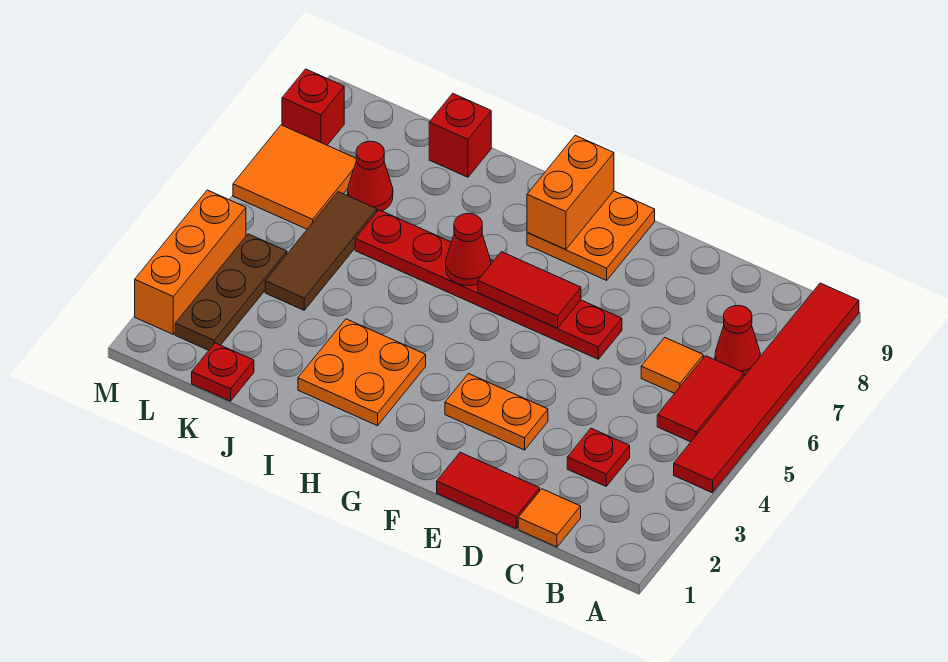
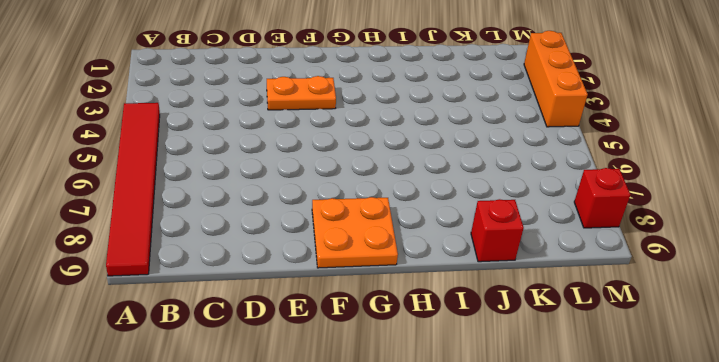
none -> red tile B5:B6 level 1
none -> red cone B7 level 1
none -> orange tile C1 level 1

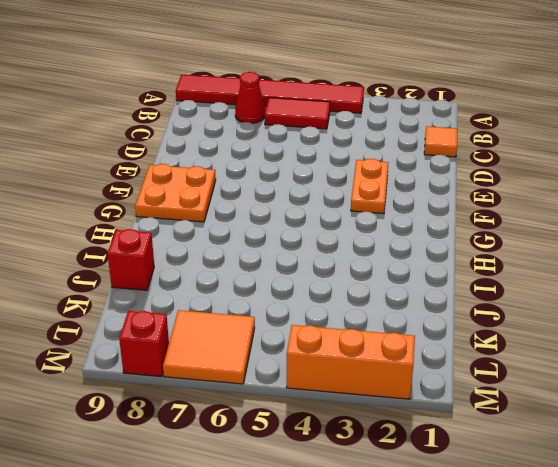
none -> red plate C3 level 1
none -> orange tile C6 level 1
none -> red tile D1:E1 level 1

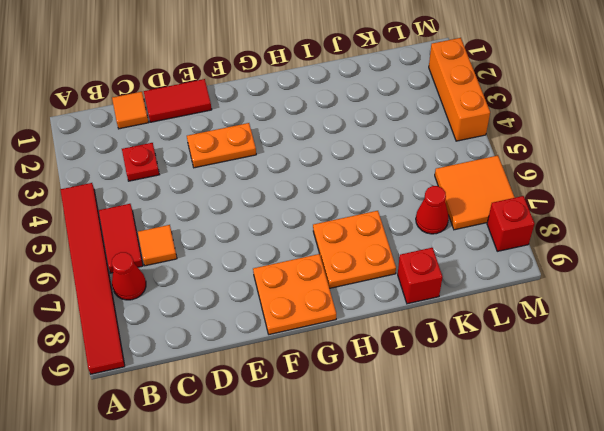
orange plate H7:I8 level 1 -> orange plate H2:I3 level 1
none -> red plate E6:J6 level 1
none -> red plate K1 level 1
none -> brown tile K4:K6 level 1

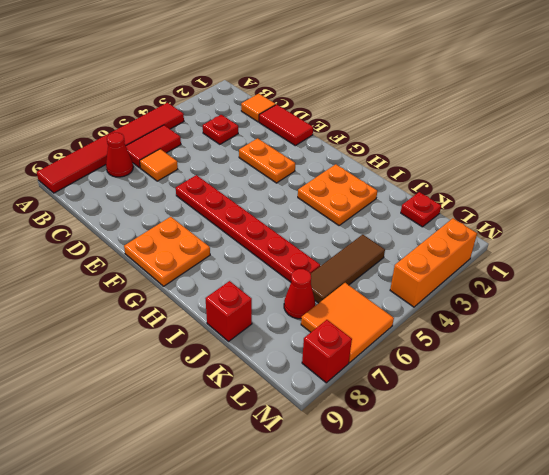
none -> brown plate L2:L4 level 1
none -> red tile F6:G6 level 2
none -> orange brick G8:G9 level 2

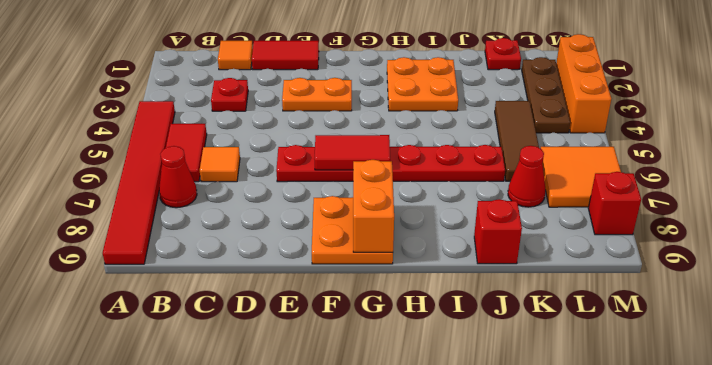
none -> red cone H6 level 2

